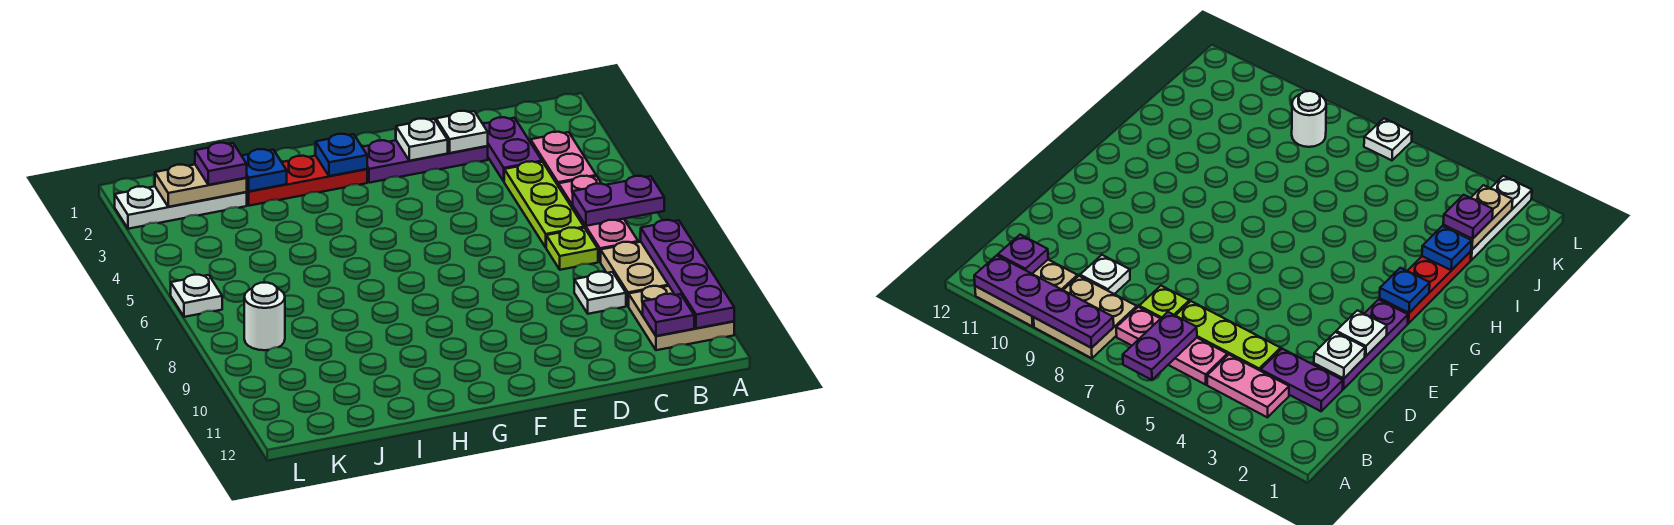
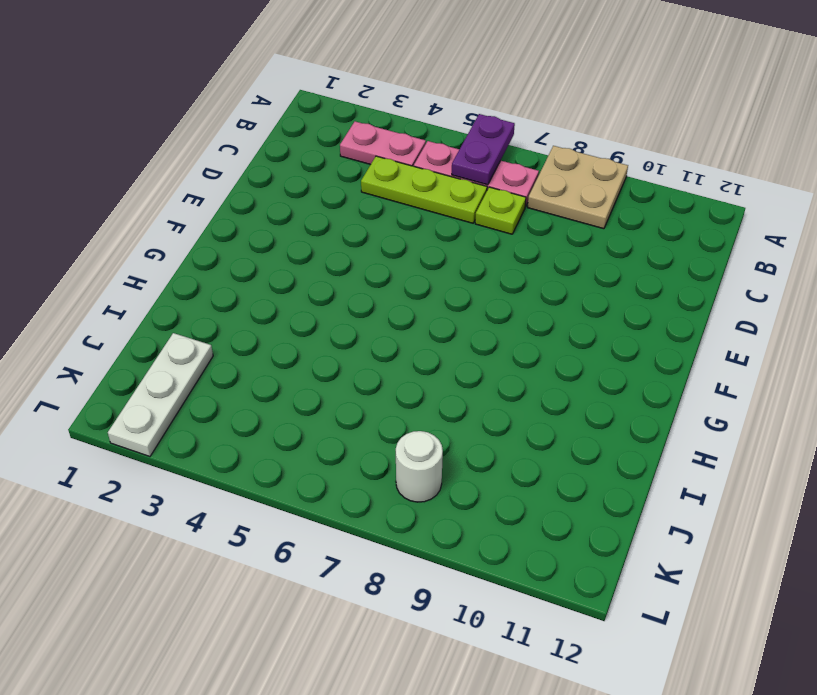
none -> tan plate A10:B11 level 1
none -> purple plate C2:C3 level 1
none -> white plate C9 level 1

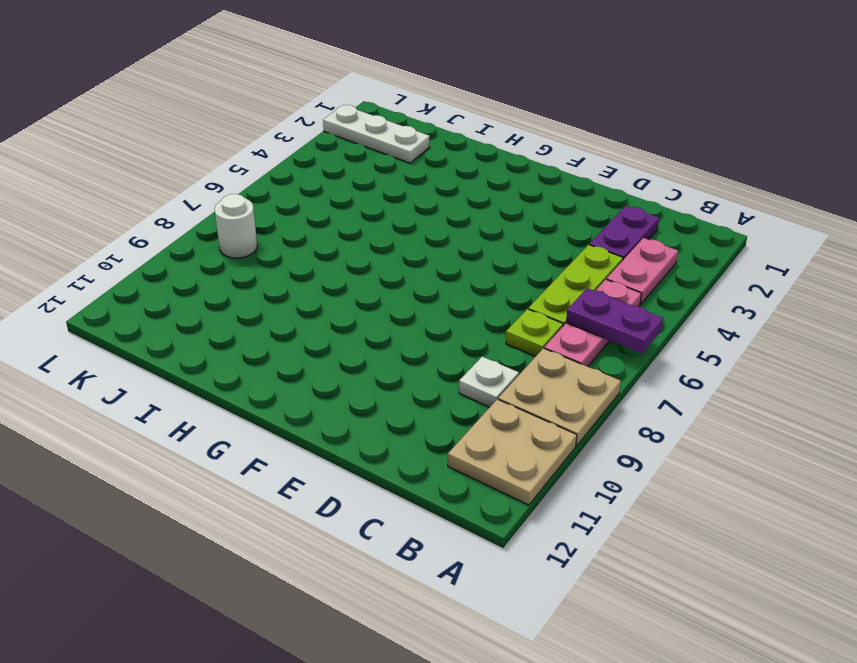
none -> purple plate D2:F2 level 1
none -> red plate G2:I2 level 1
none -> white plate L6 level 1

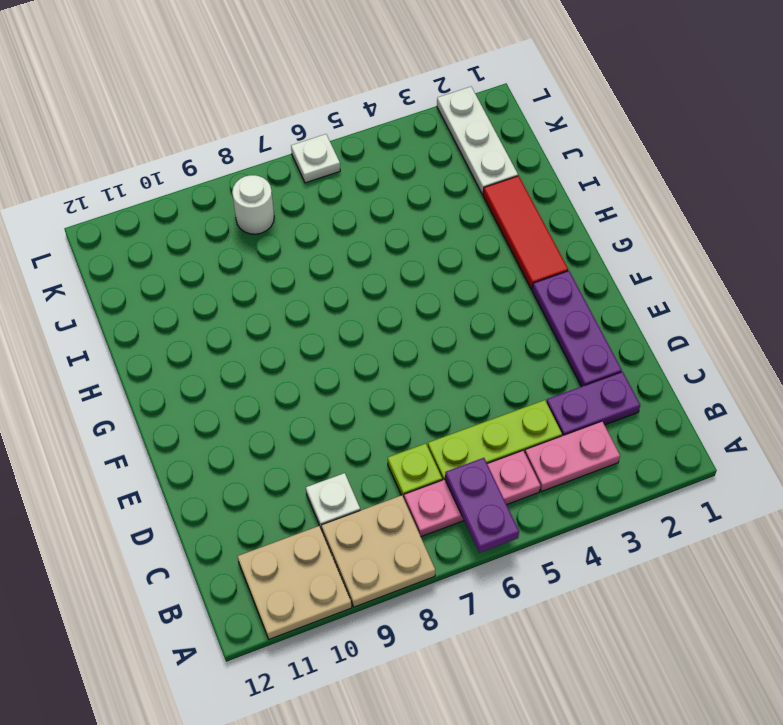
red tile G2:I2 level 1 -> red plate G2:I2 level 1
none -> purple plate A8:A11 level 2
none -> purple plate B11 level 2
none -> white plate D2 level 2

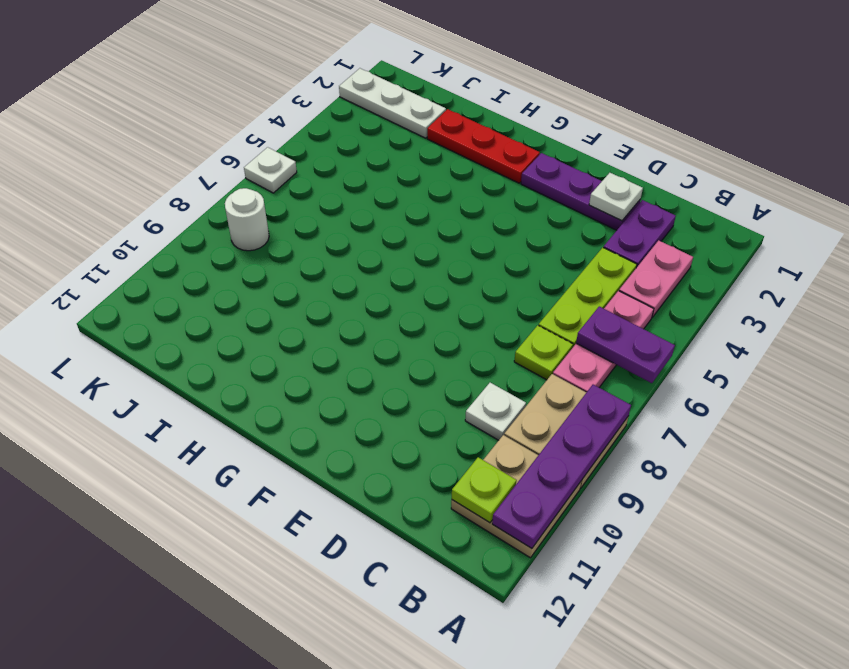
lime plate B11 level 2 -> purple plate B11 level 2
none -> white plate E2 level 2
none -> blue plate G2 level 2
none -> blue plate I2 level 2

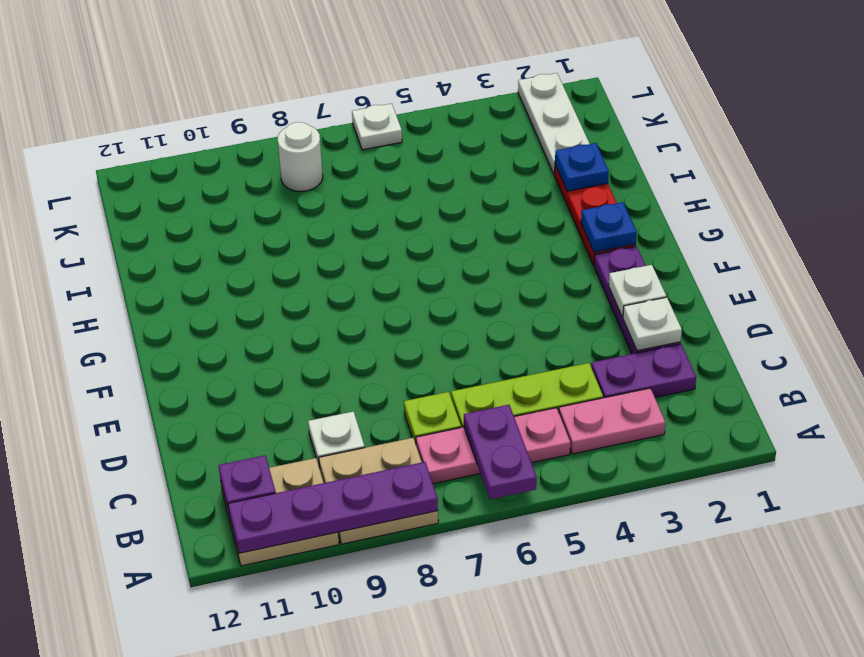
none -> tan plate J2:K2 level 2
none -> purple plate J2 level 3

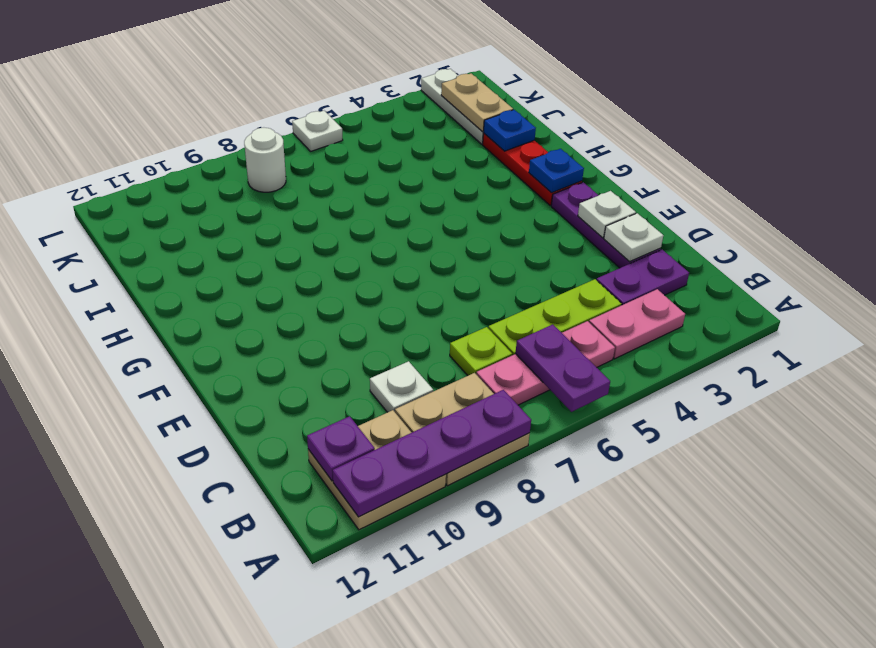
none -> purple plate J2 level 3

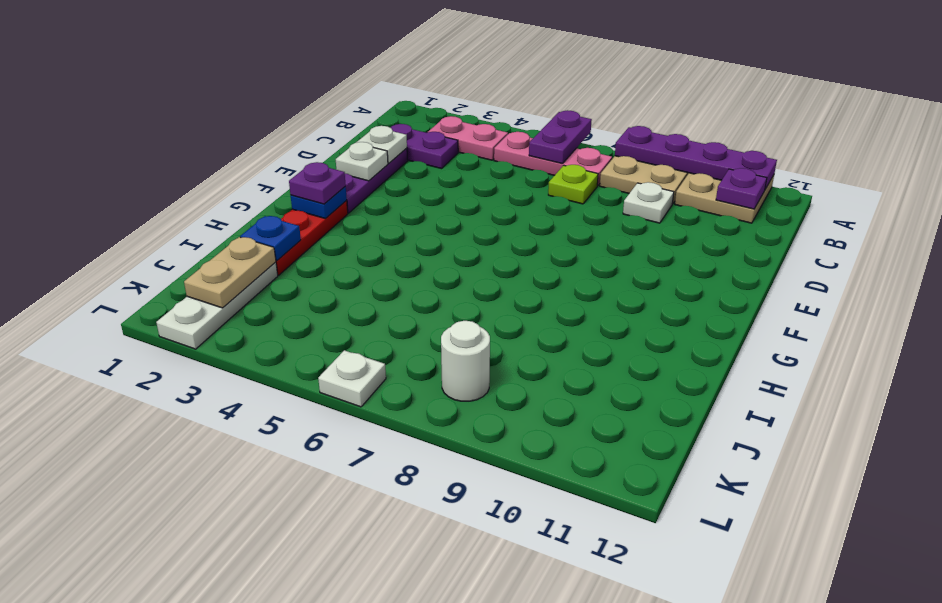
purple plate G2 level 3 -> purple plate J2 level 3
none -> lime plate C4:C6 level 1

